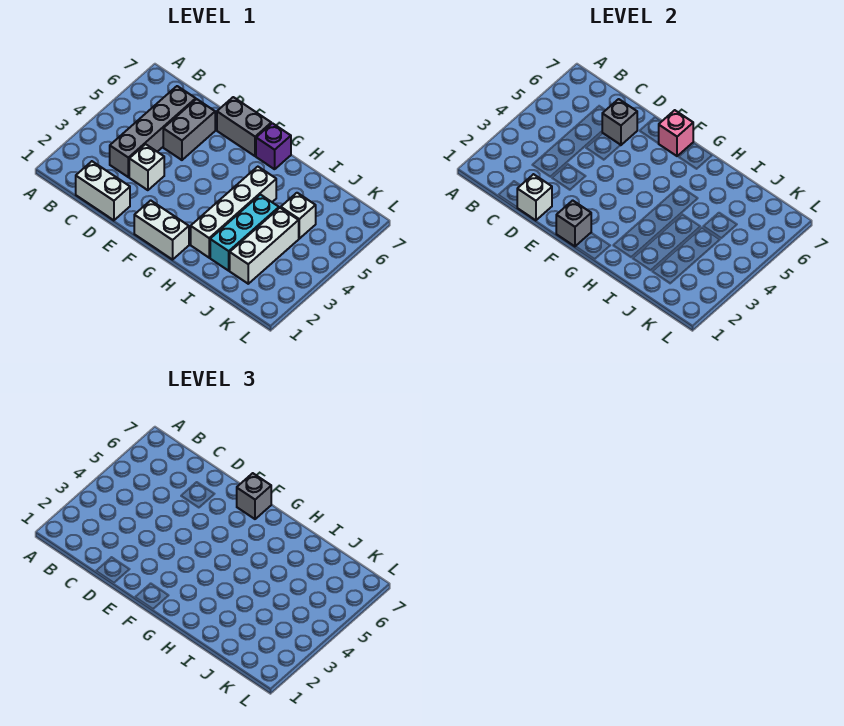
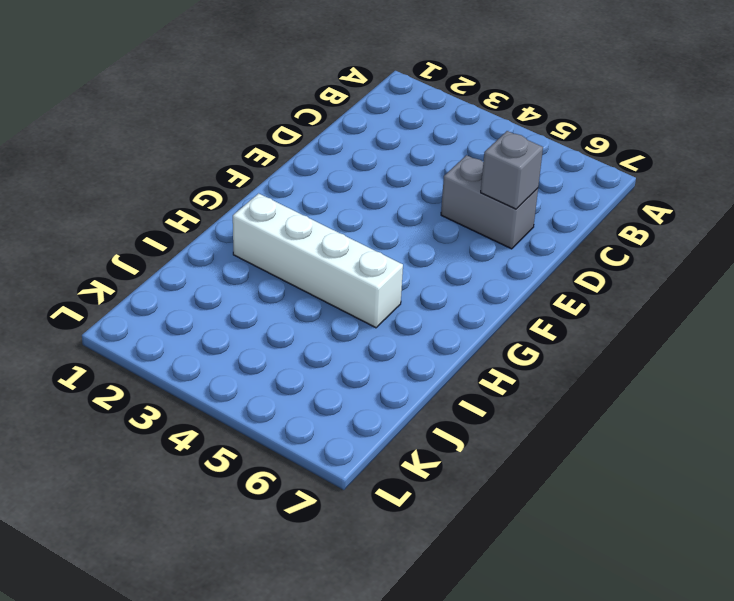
none -> white brick C1:D1 level 1
none -> grey brick C3:C6 level 1
none -> white brick D3 level 1

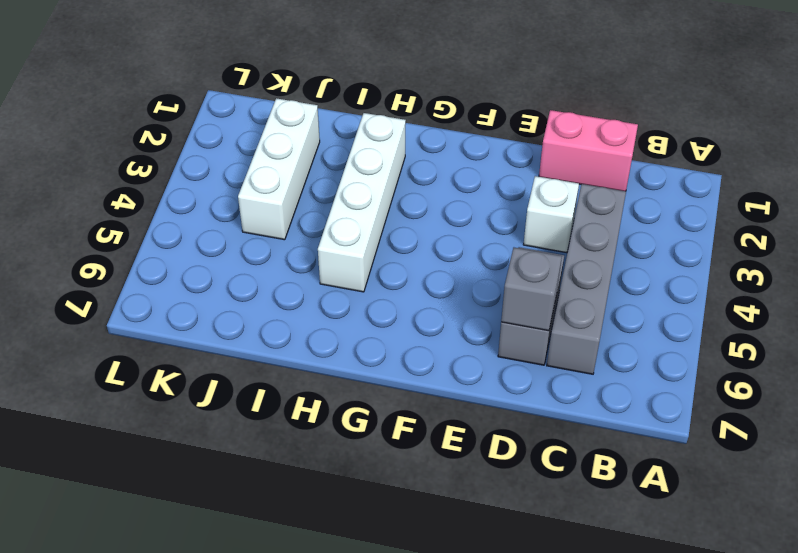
pink brick C1:D1 level 1 -> white brick C1:D1 level 1
none -> grey brick E7:F7 level 1
none -> white brick F1:G1 level 1
none -> purple brick G7 level 1

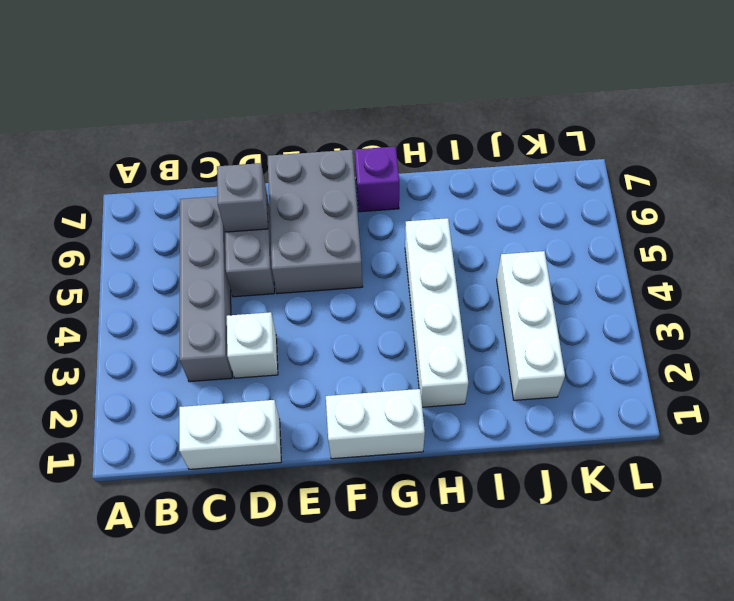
grey brick E5:F7 level 1 -> grey brick E7:F7 level 1
none -> cyan brick I2:I4 level 1
none -> white brick J5 level 1
none -> white brick D1 level 2

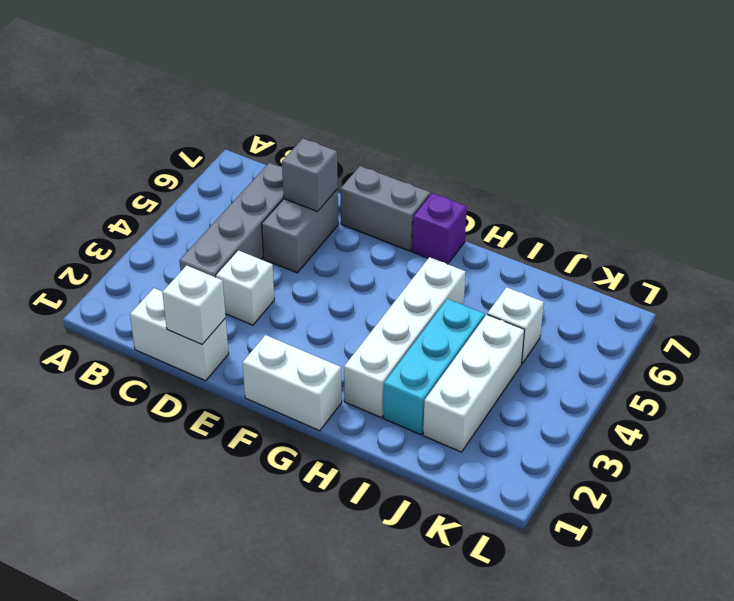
none -> grey brick F1 level 2
none -> pink brick F7 level 2
none -> grey brick F7 level 3

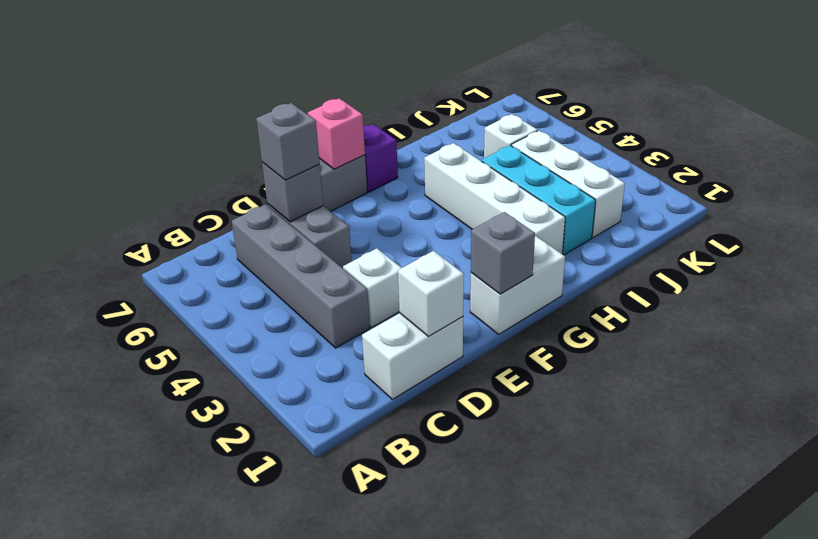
grey brick D6 level 3 -> grey brick F7 level 3

